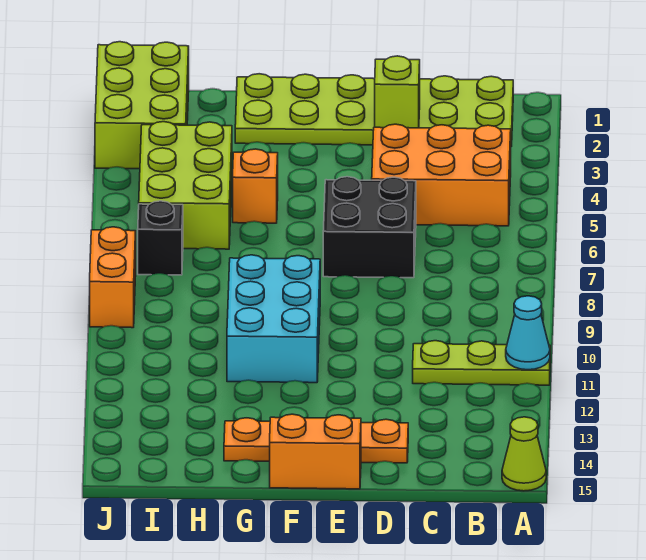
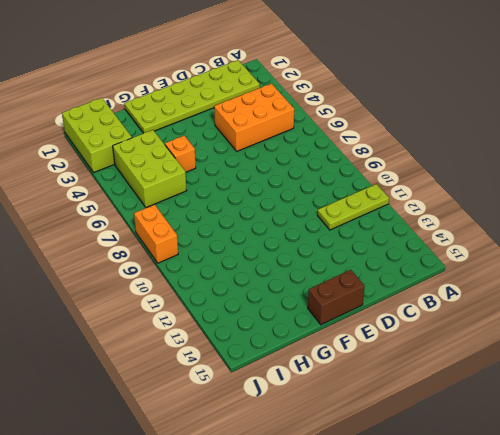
brown brick E15:F15 level 1 -> orange brick E15:F15 level 1
none -> lime cone A15 level 1
none -> black brick D6:E7 level 1
none -> orange plate D14:G14 level 1

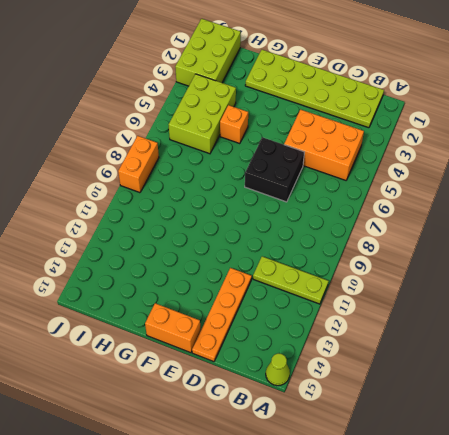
orange plate D12:D15 level 1 -> orange plate D14:G14 level 1
none -> cyan brick F9:G11 level 1
none -> black brick I7 level 1
none -> cyan cone A11 level 2

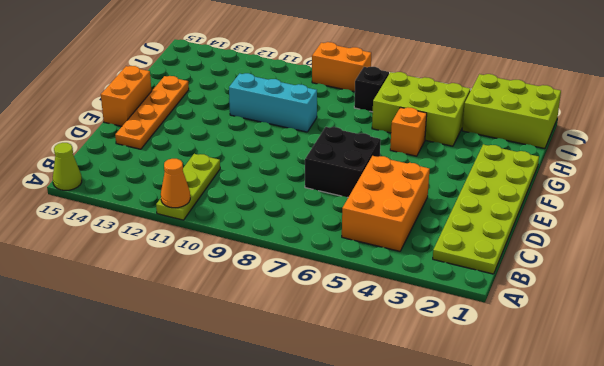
orange cone A11 level 2 -> cyan cone A11 level 2
cyan brick G9:G11 level 1 -> cyan brick F9:G11 level 1
none -> lime brick D2 level 2

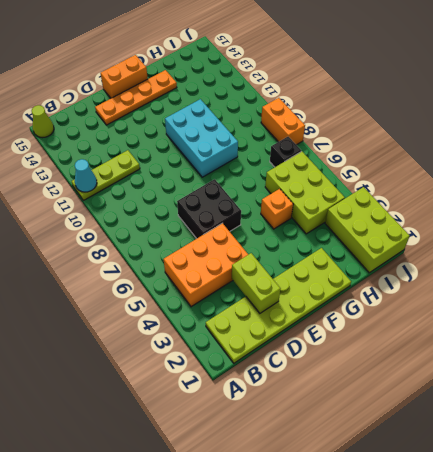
lime brick D2:D3 level 2 -> lime brick D2 level 2

